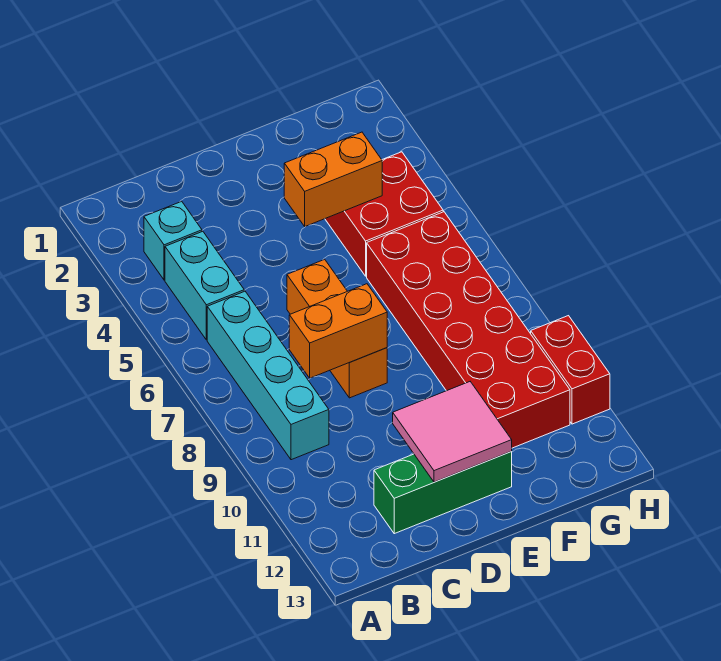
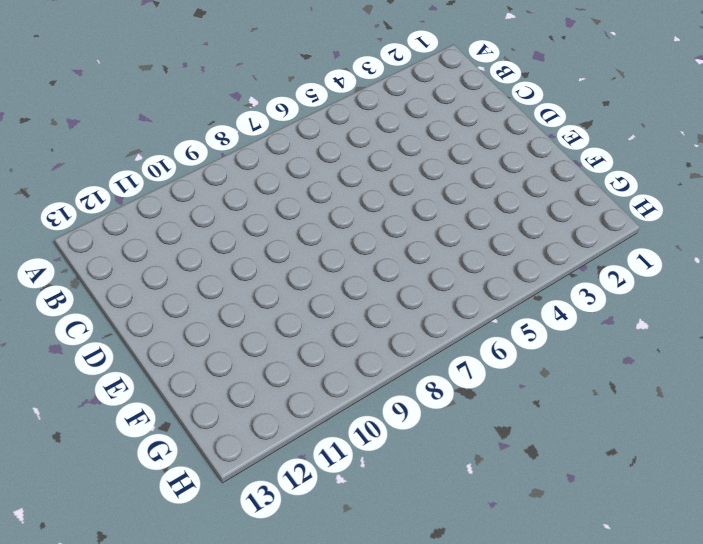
none -> cyan brick B3 level 1
none -> cyan brick B4:B5 level 1

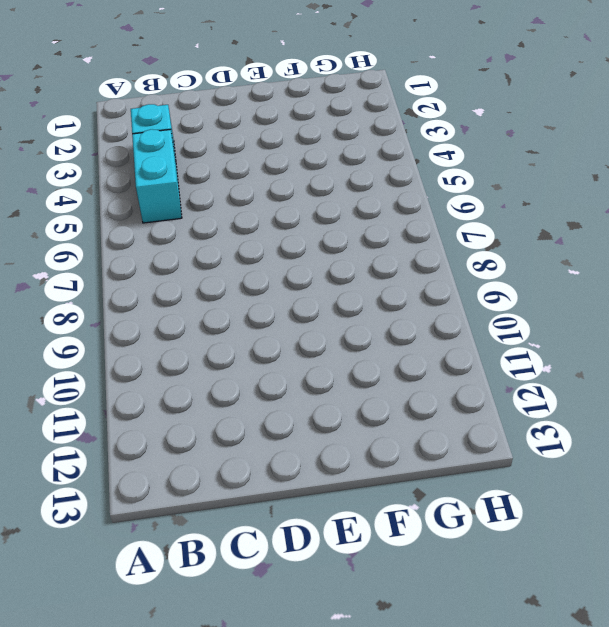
none -> cyan brick B6:B9 level 1
none -> green brick C12:E12 level 1

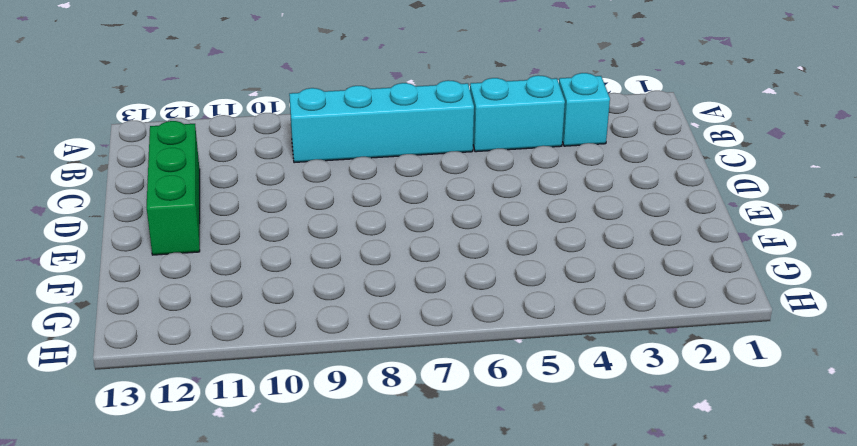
none -> orange brick D6:D8 level 1
none -> red brick F4:G5 level 1

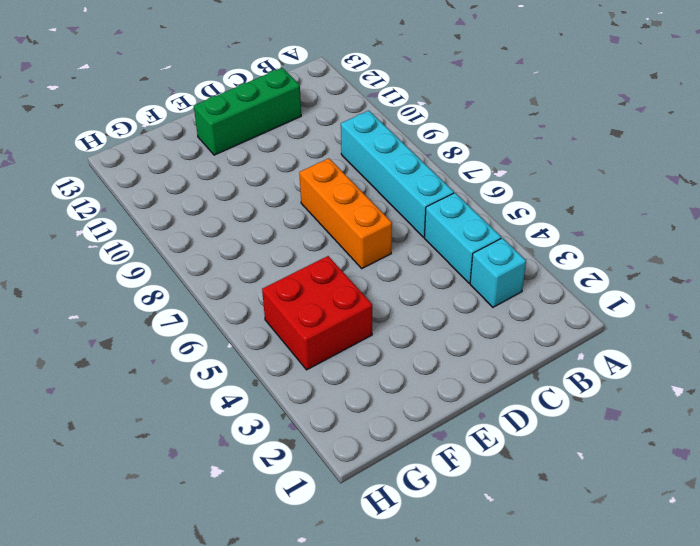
none -> red brick F6:G11 level 1
none -> red brick H10:H11 level 1

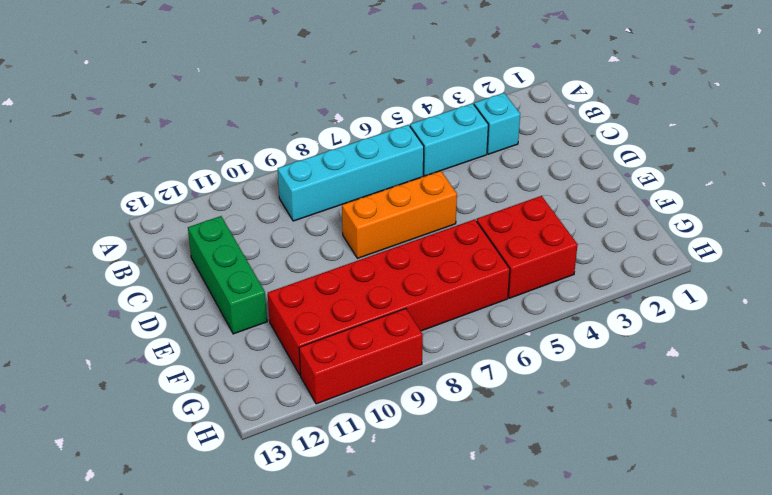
red brick H9:H11 level 1 -> red brick H10:H11 level 1
none -> orange brick C8:D8 level 2
none -> pink tile D11:E12 level 2

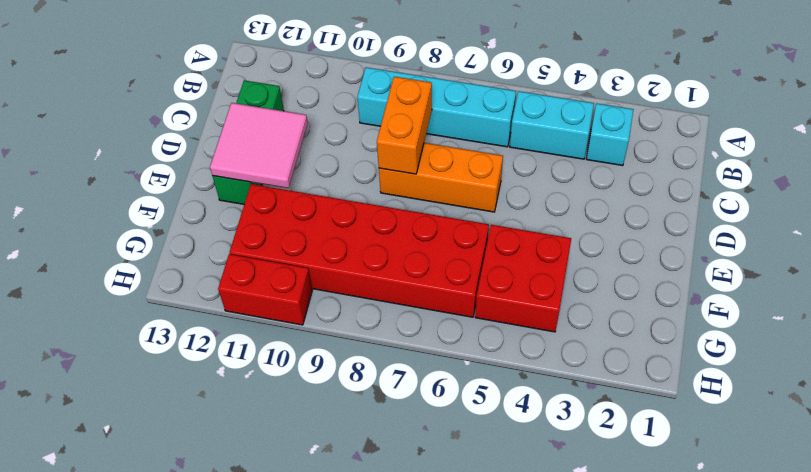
none -> orange brick E4:F4 level 2

